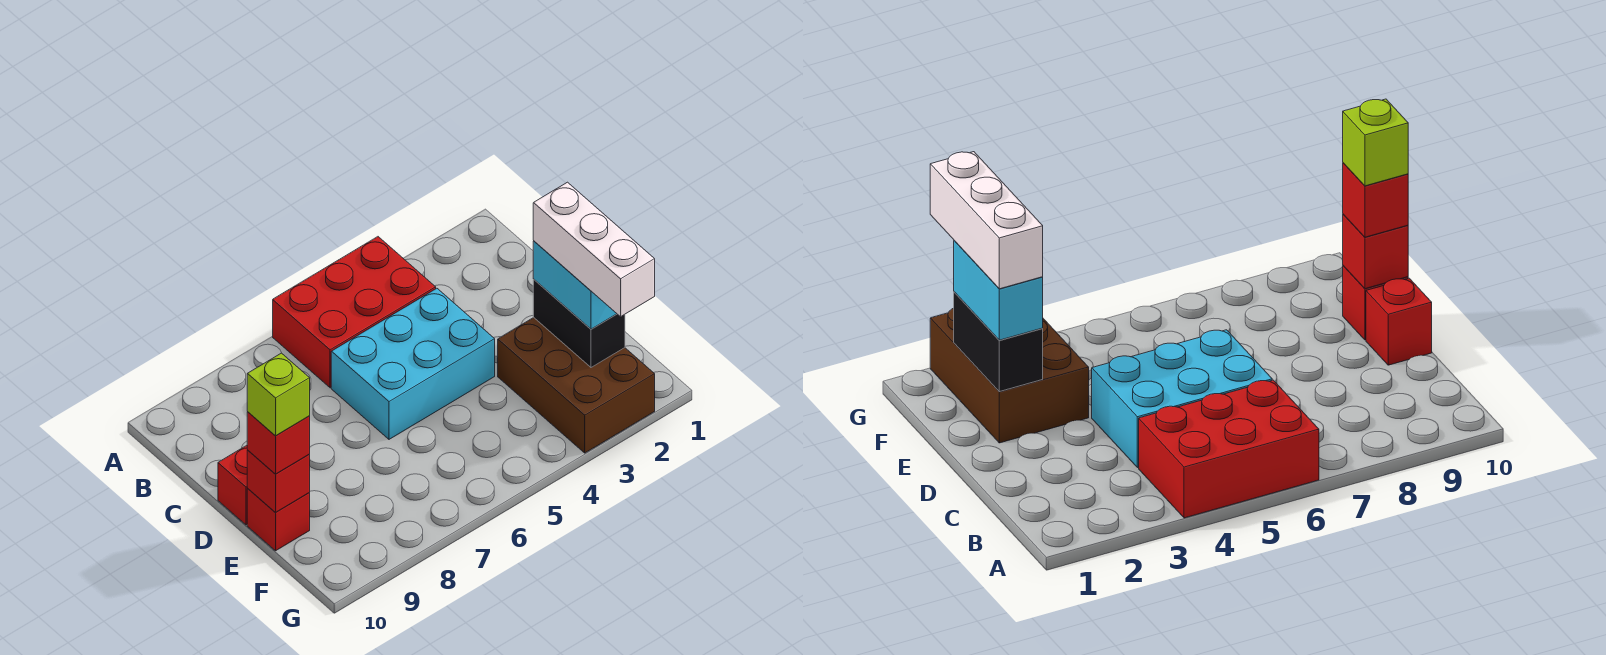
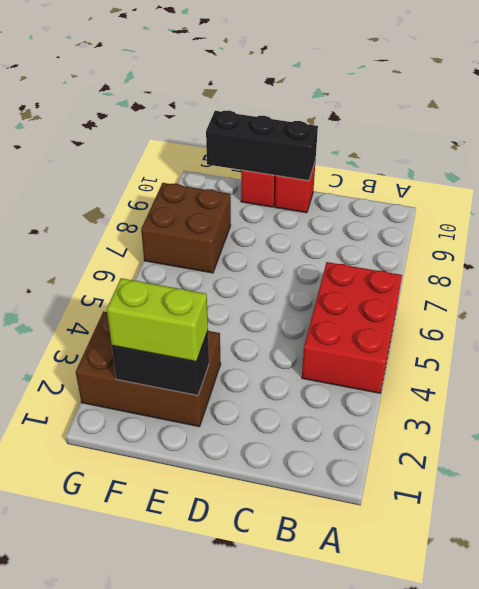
black brick D10:F10 level 2 -> red brick E10 level 2
lime brick E2:F2 level 3 -> cyan brick E2:F2 level 3
brown brick F7:G8 level 1 -> none
none -> cyan brick C4:D6 level 1
none -> red brick E10 level 3

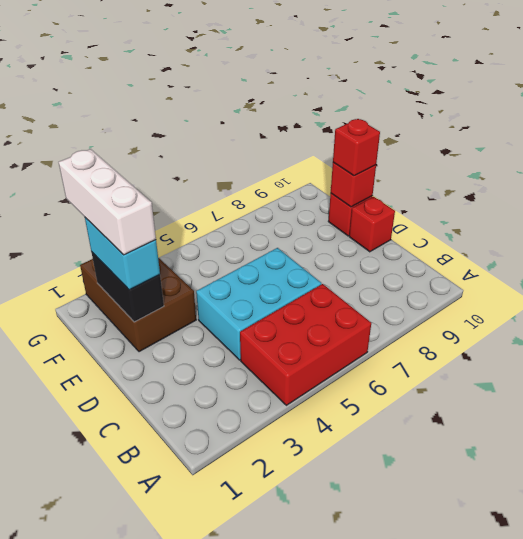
none -> lime brick E10 level 4

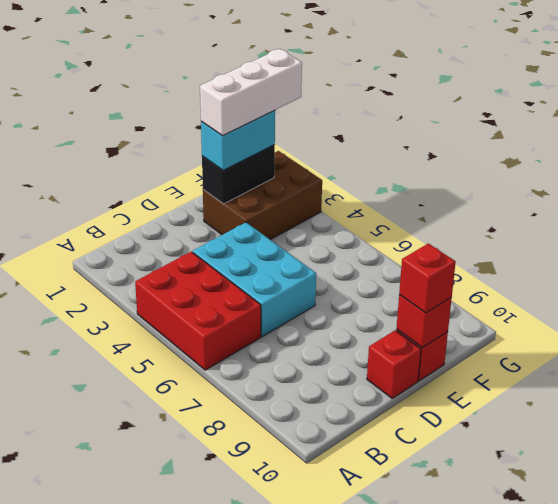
none -> lime brick E10 level 4

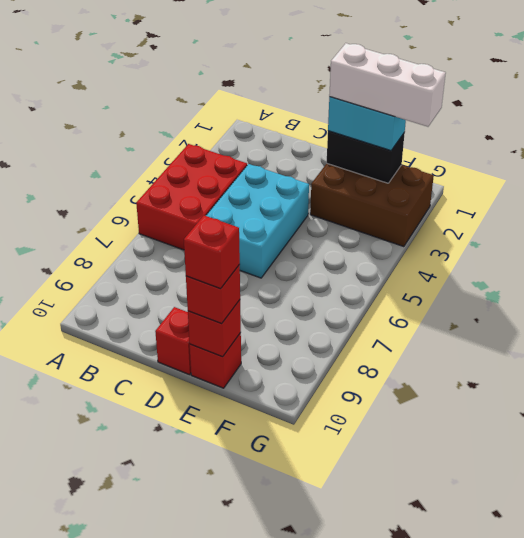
red brick E10 level 4 -> lime brick E10 level 4

